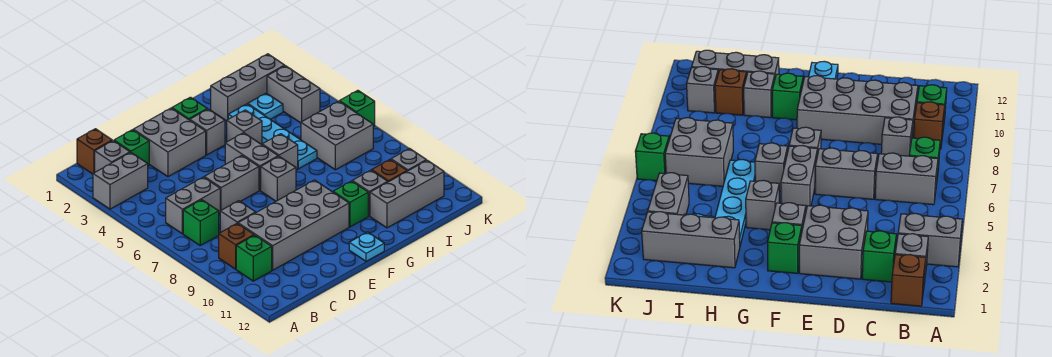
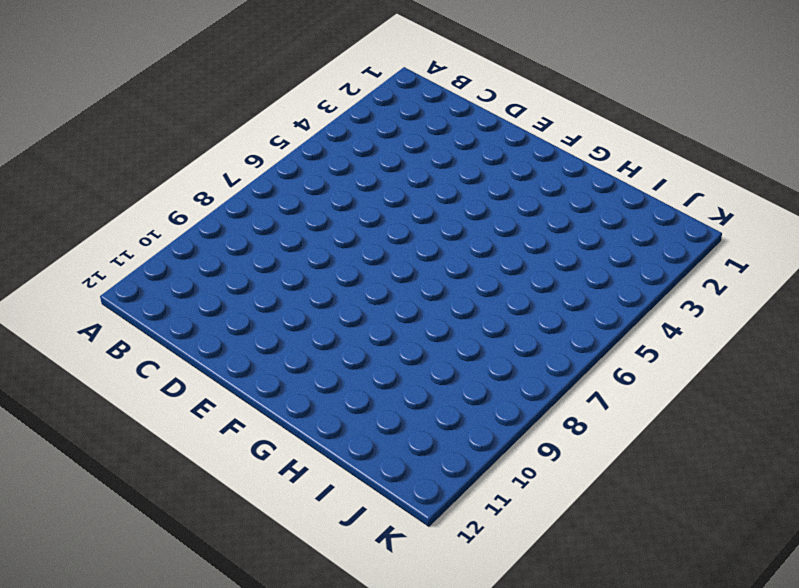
none -> grey brick A3:B3 level 1
none -> brown brick B1 level 1
none -> grey brick B2 level 1
none -> grey brick B6:C6 level 1

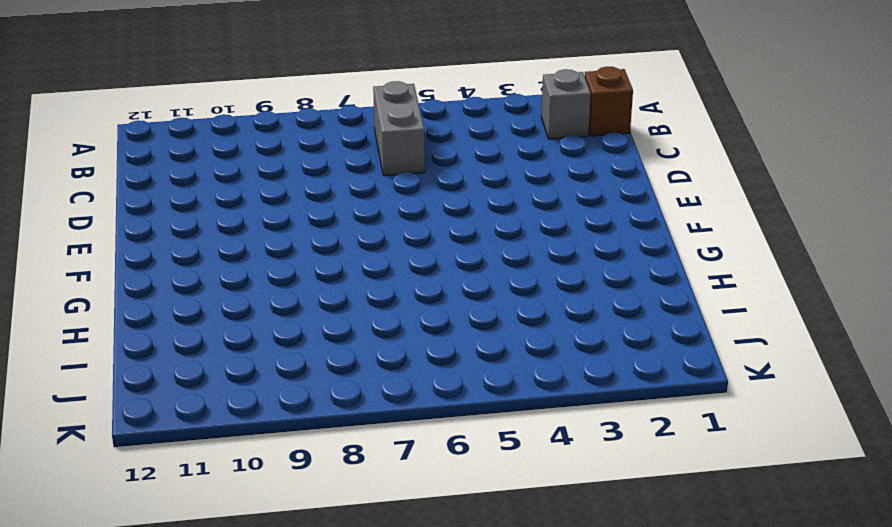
none -> grey brick A3:B3 level 1
none -> green brick B7 level 1
none -> brown brick B9 level 1
none -> green brick B10 level 1

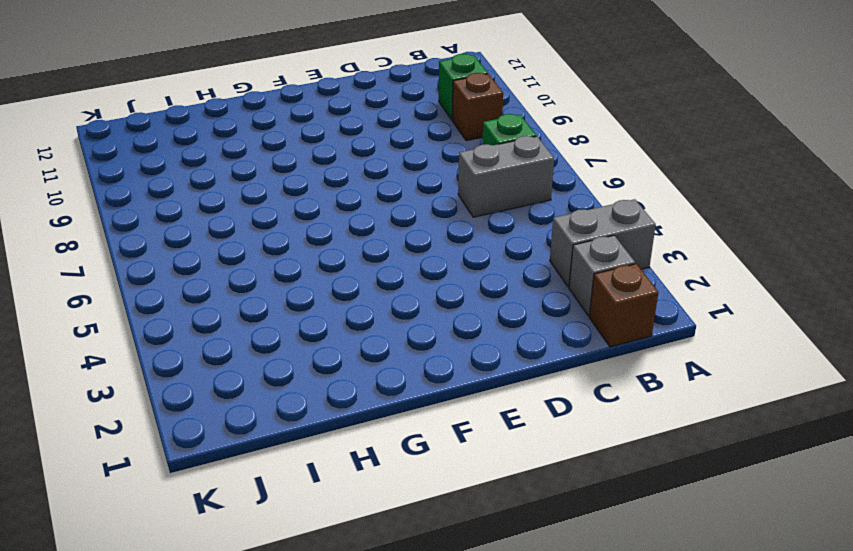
none -> green brick C2 level 1
none -> grey brick C8 level 1
none -> grey brick C9:F10 level 1
none -> grey brick D2:E3 level 1

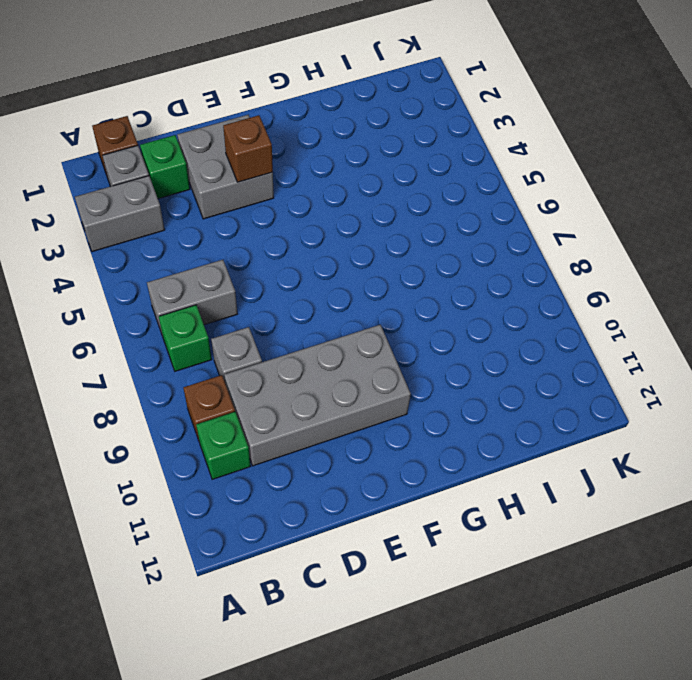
brown brick E3 level 2 -> brown brick I10 level 1
none -> grey brick D6:E6 level 1
none -> green brick F2 level 1
none -> grey brick F3 level 1
none -> grey brick F5:F6 level 1

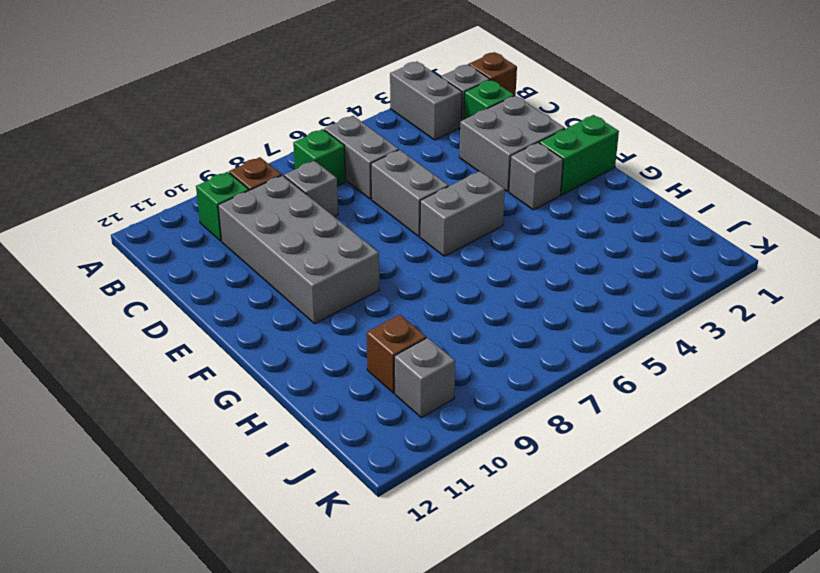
green brick F1:F2 level 1 -> green brick F2 level 1
none -> grey brick F7 level 1
none -> cyan plate F12 level 1
none -> grey brick G4 level 1
none -> grey brick G6 level 1

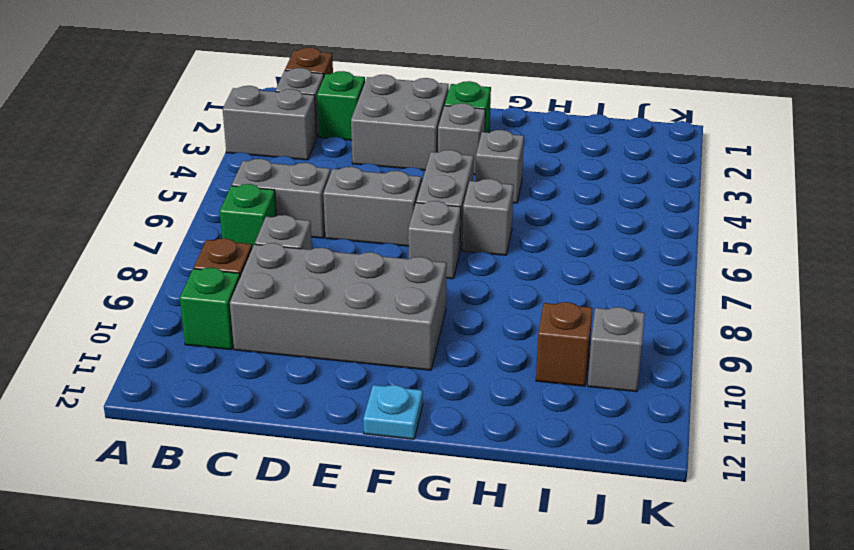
none -> green brick G10 level 1
none -> grey brick H2:J2 level 1
none -> cyan plate H3:H6 level 1
none -> grey brick H10 level 1

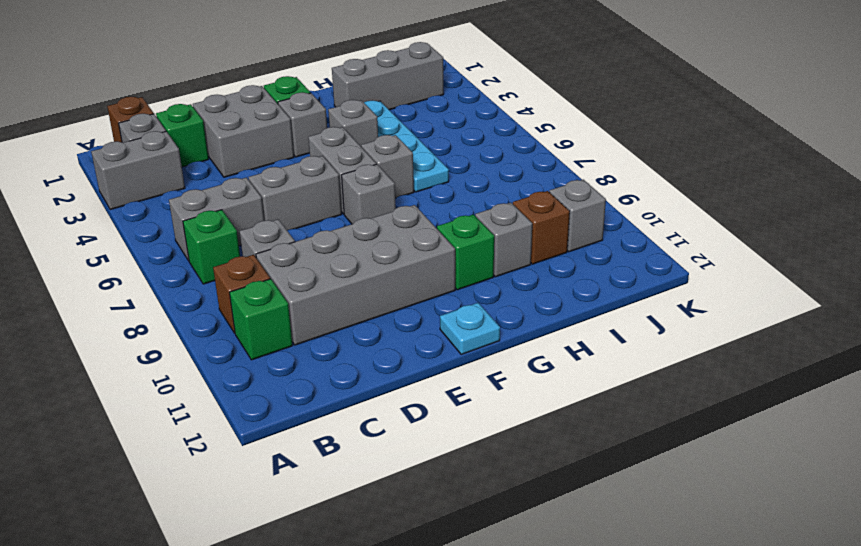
none -> grey brick H11:J11 level 1
none -> cyan plate I3 level 1
none -> grey brick I6:J7 level 1
none -> grey brick J3:J4 level 1

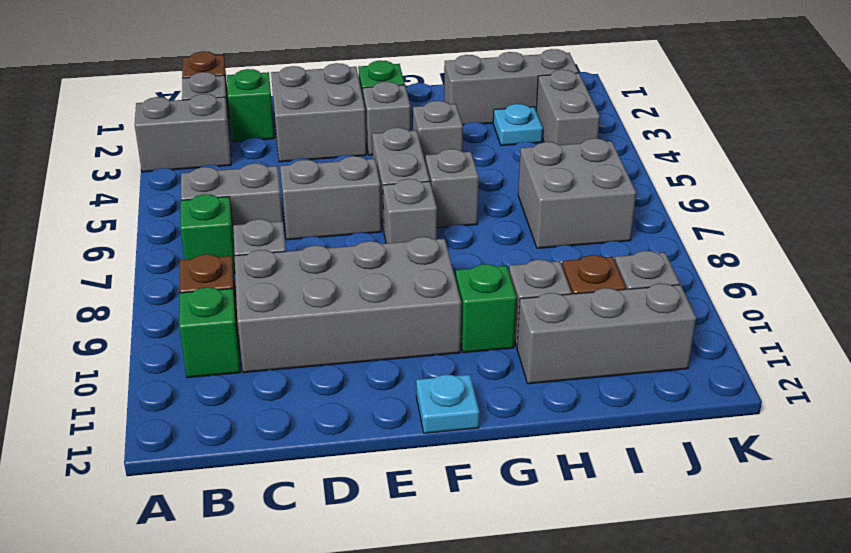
none -> cyan plate H3:H6 level 1
none -> green brick K6 level 1

